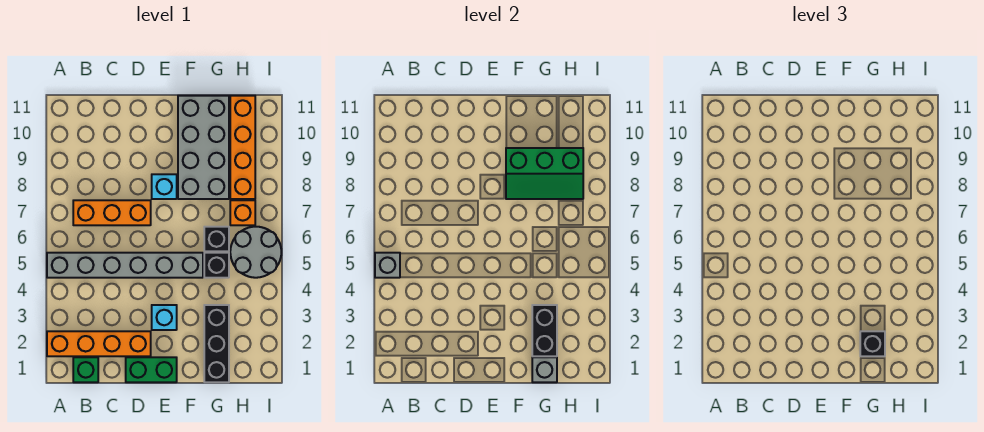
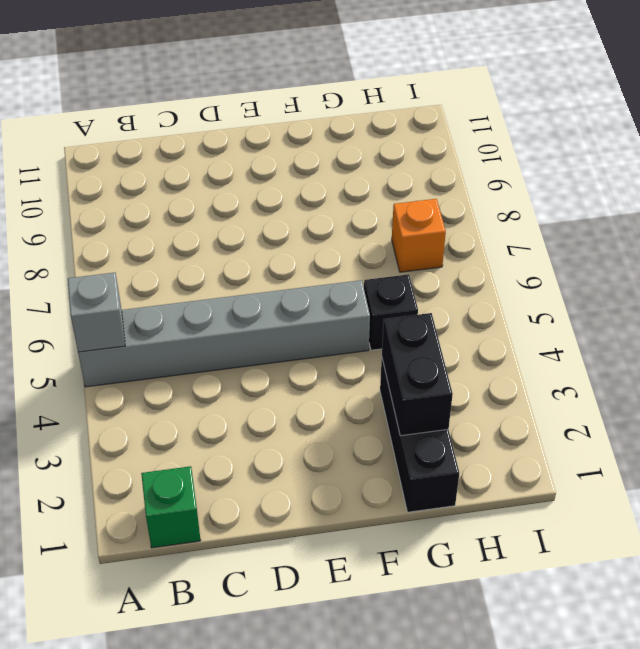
none -> orange brick A2:D2 level 1
none -> orange brick B7:D7 level 1
none -> green brick D1:E1 level 1

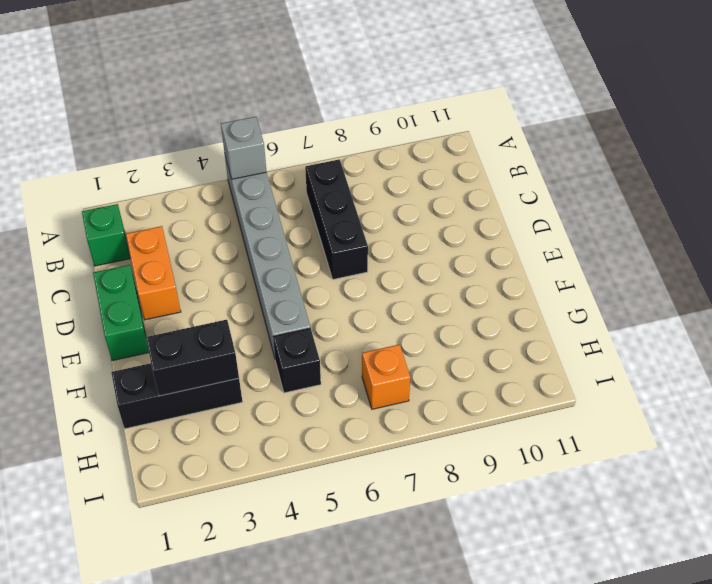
black brick B7:D7 level 1 -> orange brick B7:D7 level 1
orange brick C2:D2 level 1 -> orange brick A2:D2 level 1
none -> cyan brick E3 level 1
none -> cyan brick E8 level 1
none -> grey brick F8:G11 level 1

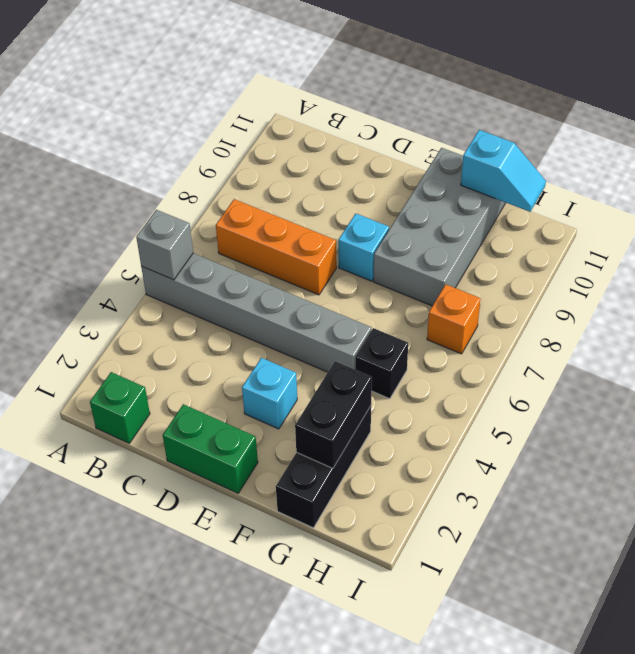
cyan slope G11:H11 level 2 top G -> none
none -> orange brick A2:D2 level 1
none -> black brick G6 level 1
none -> grey round brick H5:I6 level 1

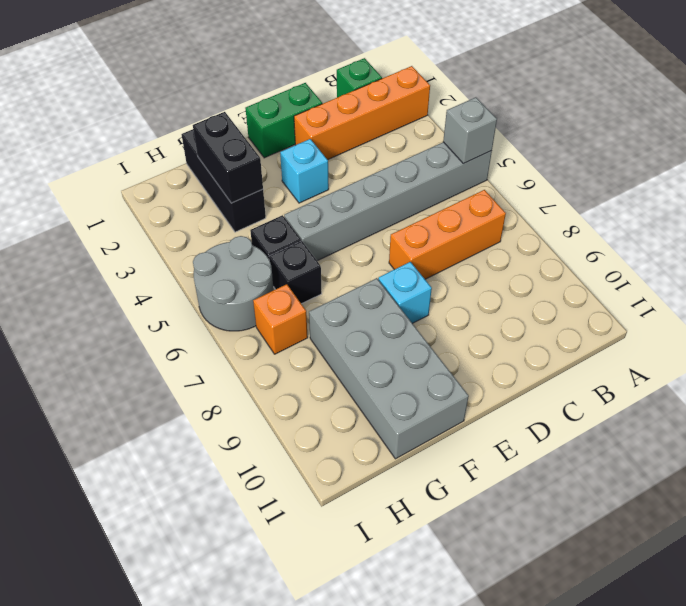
none -> orange brick H8:H11 level 1
none -> green slope F8:H9 level 2 top 9
none -> grey brick G1 level 2

